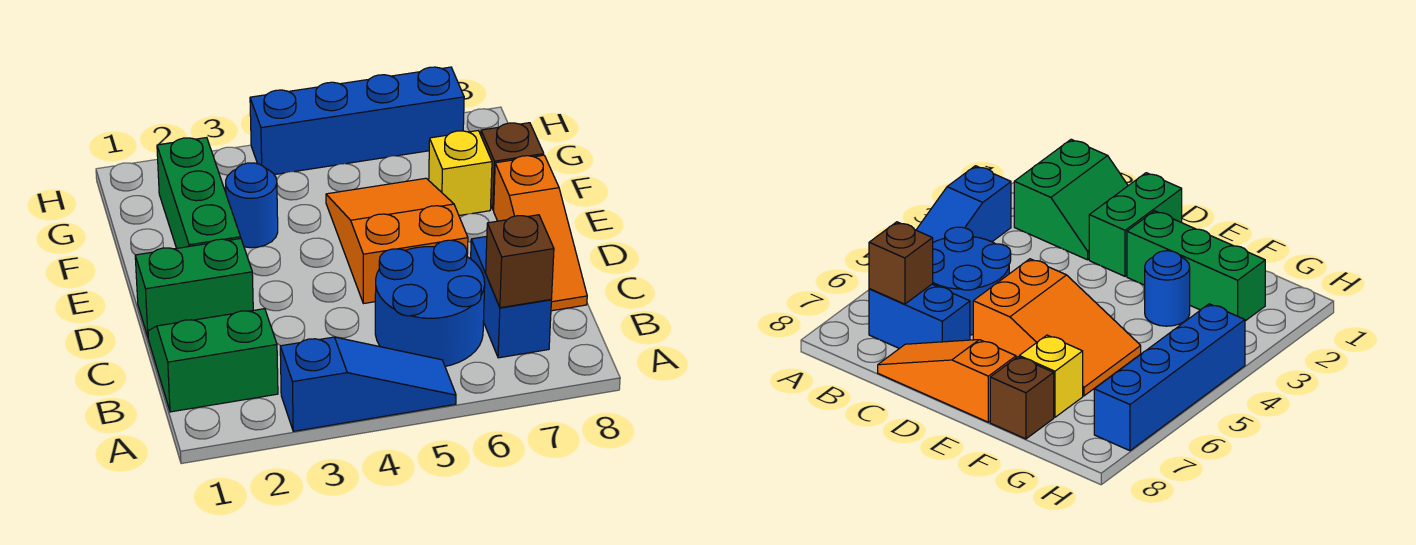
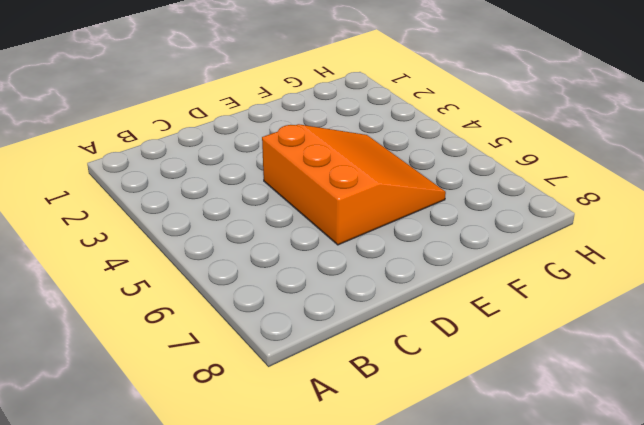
orange slope D4:F6 level 1 top D -> orange slope D5:F6 level 1 top D
none -> blue slope A3:A5 level 1 top 3
none -> green slope B1:C2 level 1 top B
none -> blue round brick B5:C6 level 1

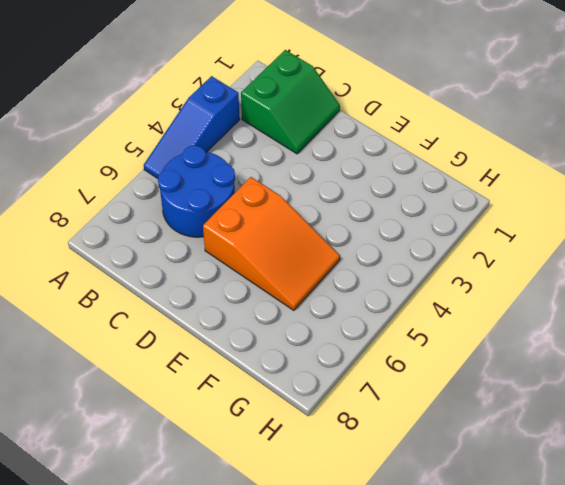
none -> blue brick B7:C7 level 1
none -> orange slope C8:E8 level 1 top E
none -> green brick D1:D2 level 1

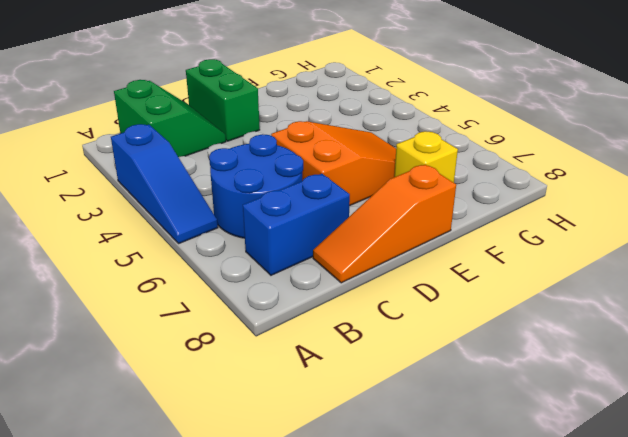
none -> green brick E2:G2 level 1
none -> blue round brick F3 level 1
none -> brown brick F8 level 1

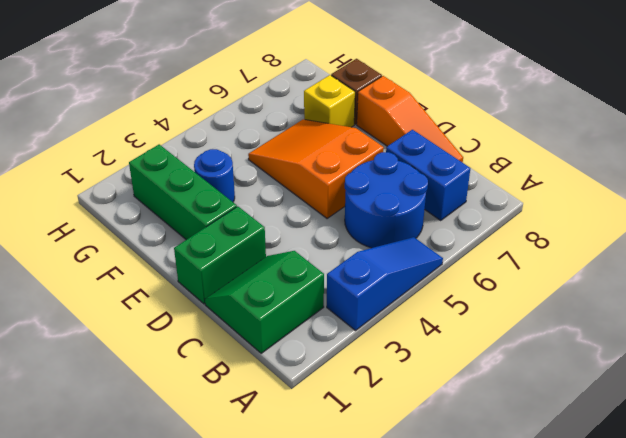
none -> blue brick H4:H7 level 1
none -> brown brick B7 level 2

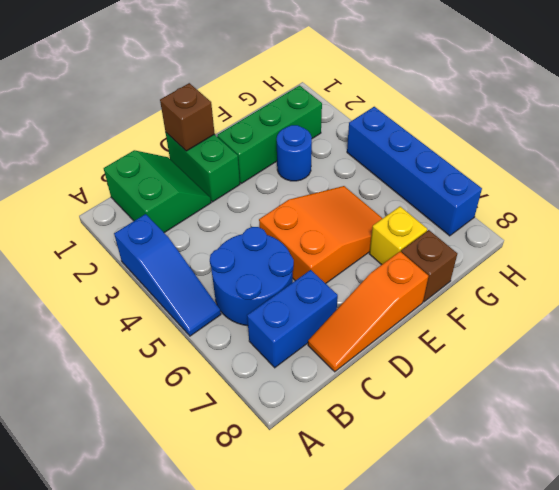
brown brick D1 level 2 -> brown brick B7 level 2

